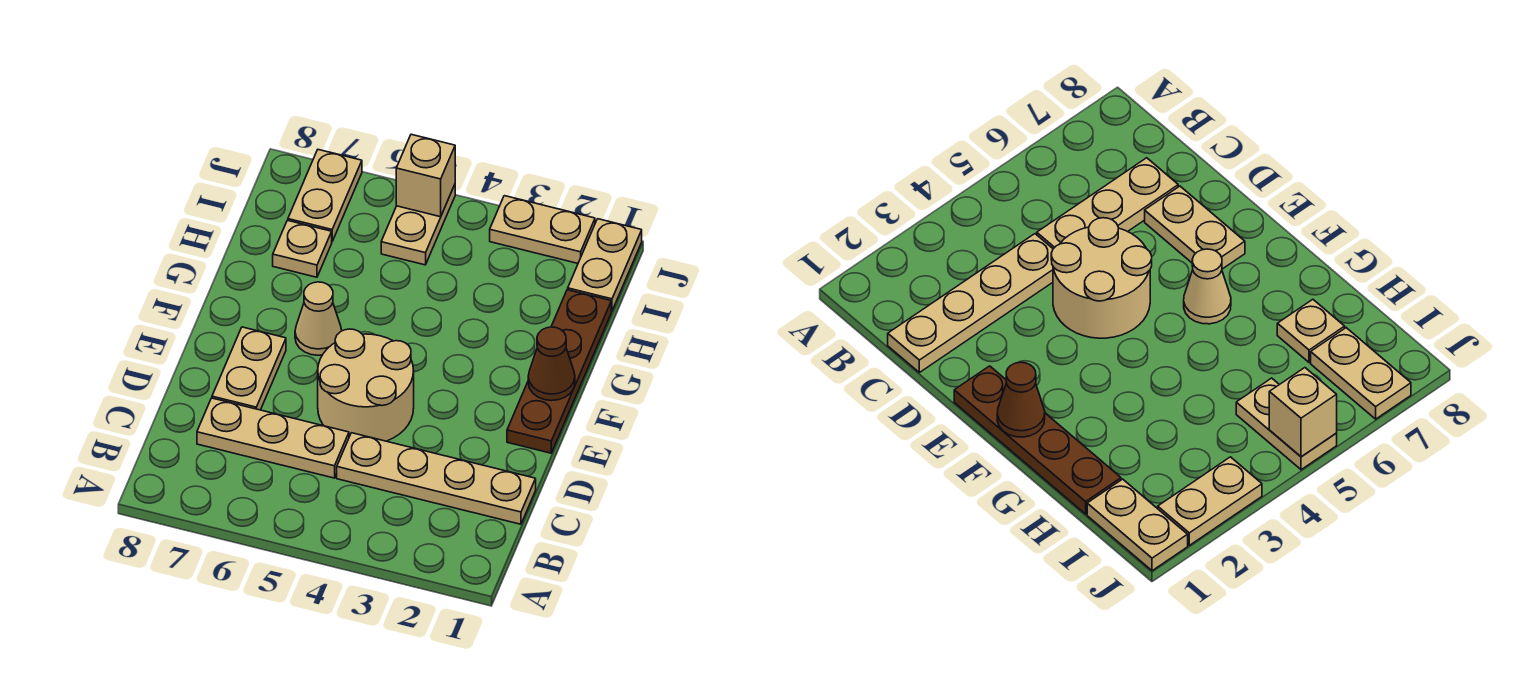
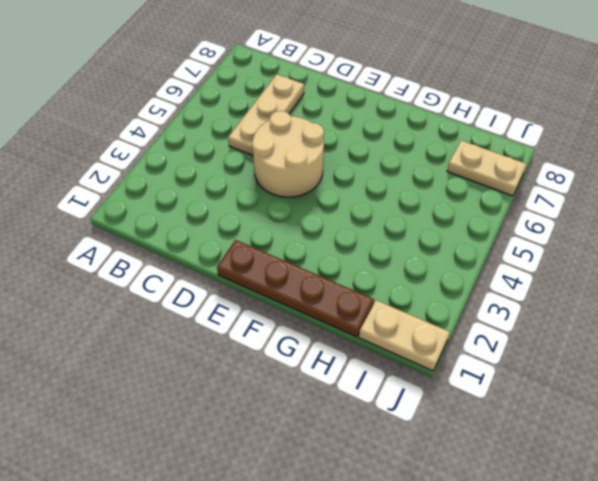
none -> tan plate C1:C4 level 1
none -> tan plate D7:E7 level 1
none -> tan cone F6 level 1

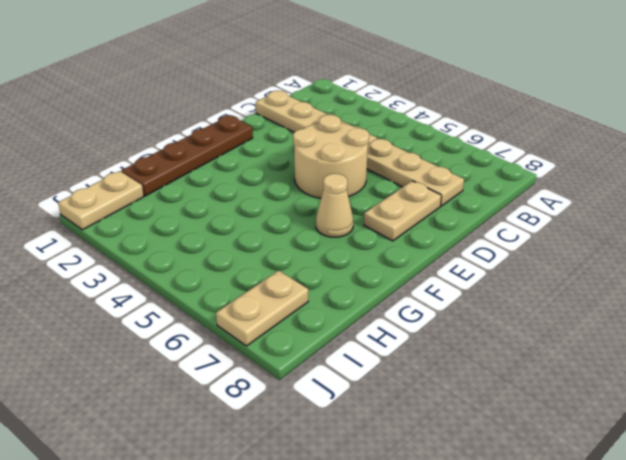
none -> tan plate H7 level 1
none -> tan plate I5:J5 level 1
none -> tan plate J2:J3 level 1

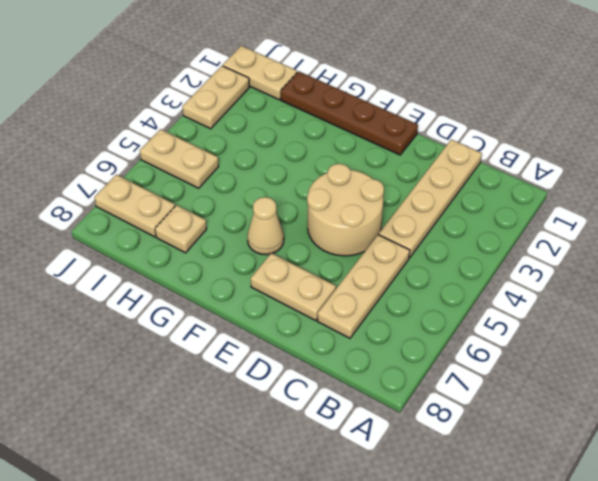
none -> brown cone F1 level 2
none -> tan brick J5 level 2

